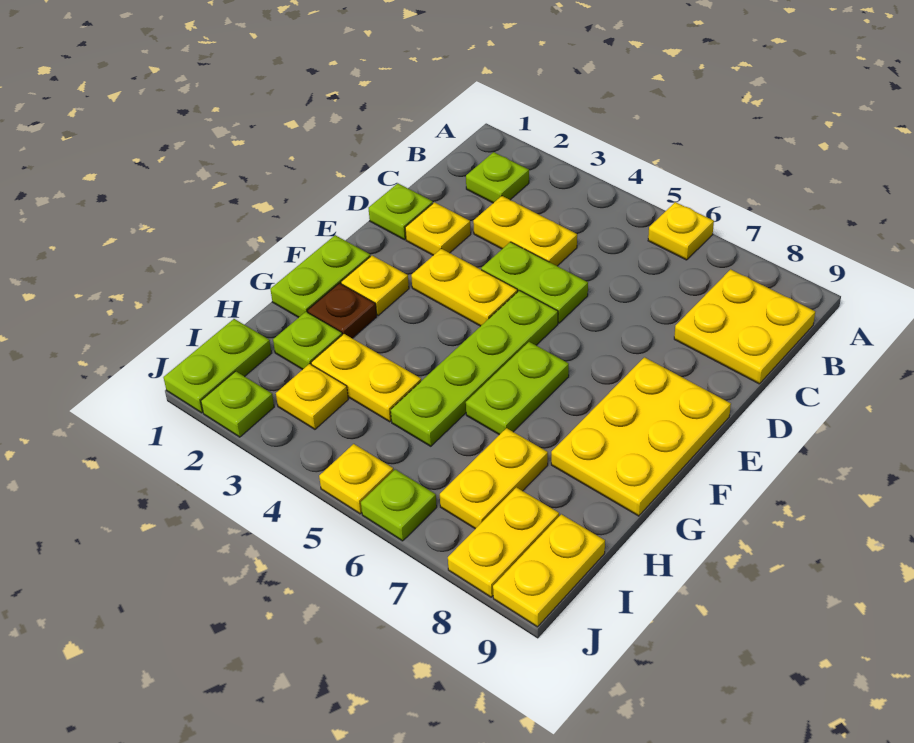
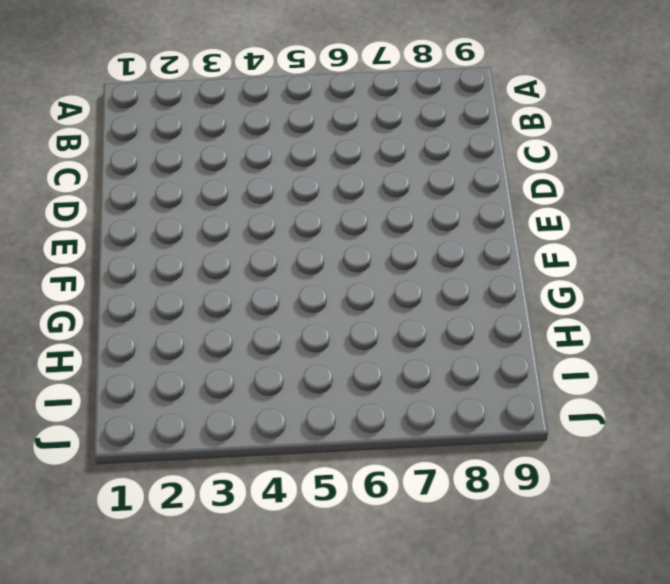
none -> yellow plate A6 level 1
none -> lime plate B2 level 1
none -> yellow plate B8:C9 level 1

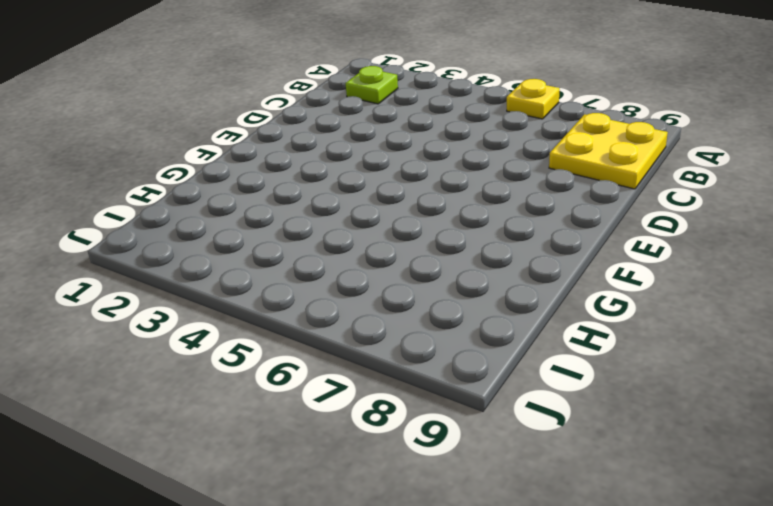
none -> yellow plate C3:C4 level 1
none -> lime plate D1 level 1
none -> yellow plate D2 level 1

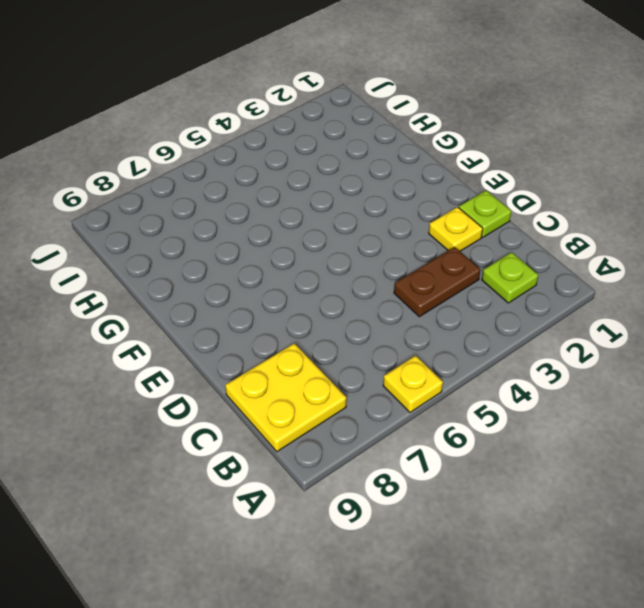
brown plate C3:C4 level 1 -> yellow plate C3:C4 level 1
none -> lime plate D4:D5 level 1
none -> yellow plate E3:E4 level 1
none -> lime plate E5:H5 level 1

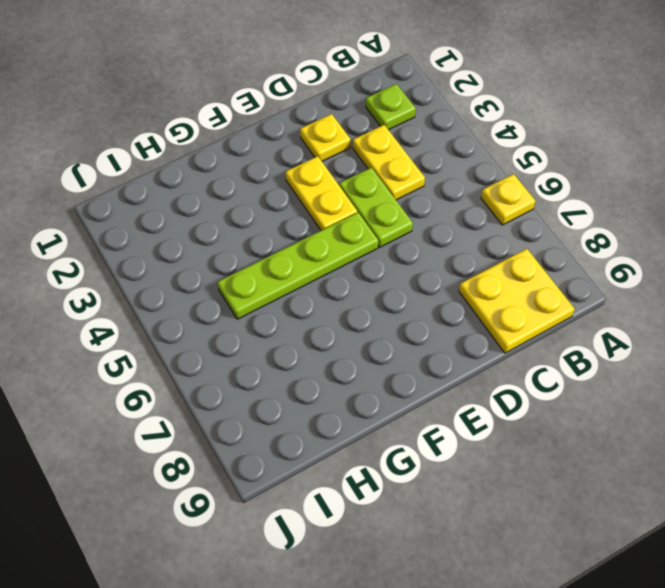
none -> lime plate D1 level 1
none -> yellow plate E8:G9 level 1
none -> lime plate F1:G1 level 1

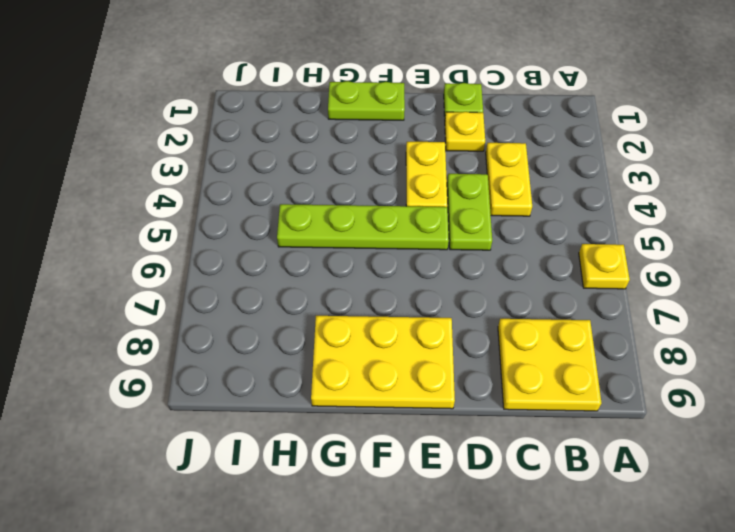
none -> lime plate B2 level 1
none -> yellow plate F2 level 1
none -> lime plate F6:G6 level 1

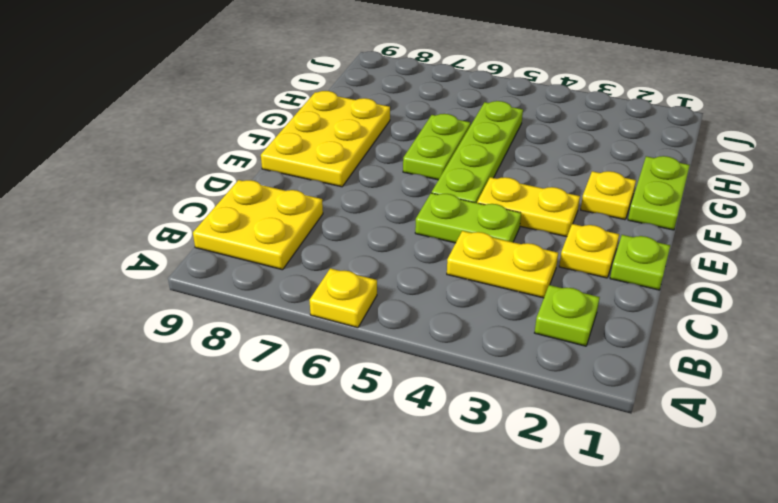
none -> brown plate G2 level 1
none -> lime plate H2 level 1
none -> yellow plate H3:H4 level 1

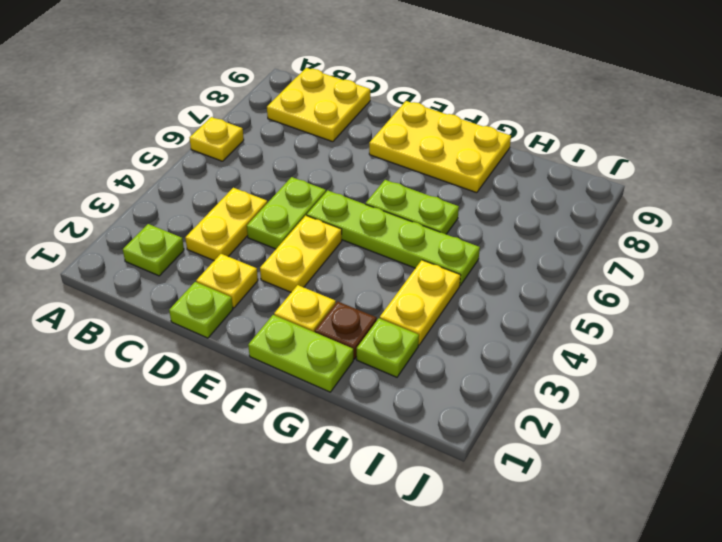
none -> yellow plate H7:I7 level 1
none -> lime plate I1:J1 level 1
none -> yellow plate I3 level 1

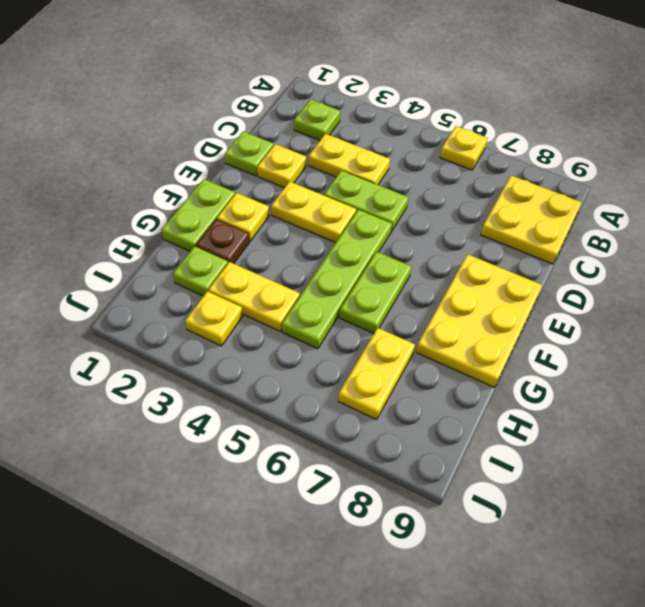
none -> lime plate I1:J1 level 1
none -> yellow plate I8:J8 level 1
none -> yellow plate I9:J9 level 1

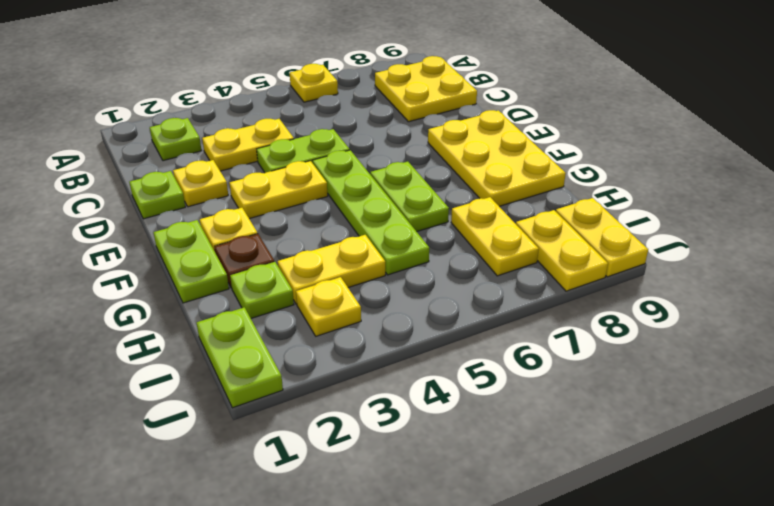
none -> lime plate J2 level 1
none -> yellow plate J5 level 1
none -> lime plate J6 level 1

